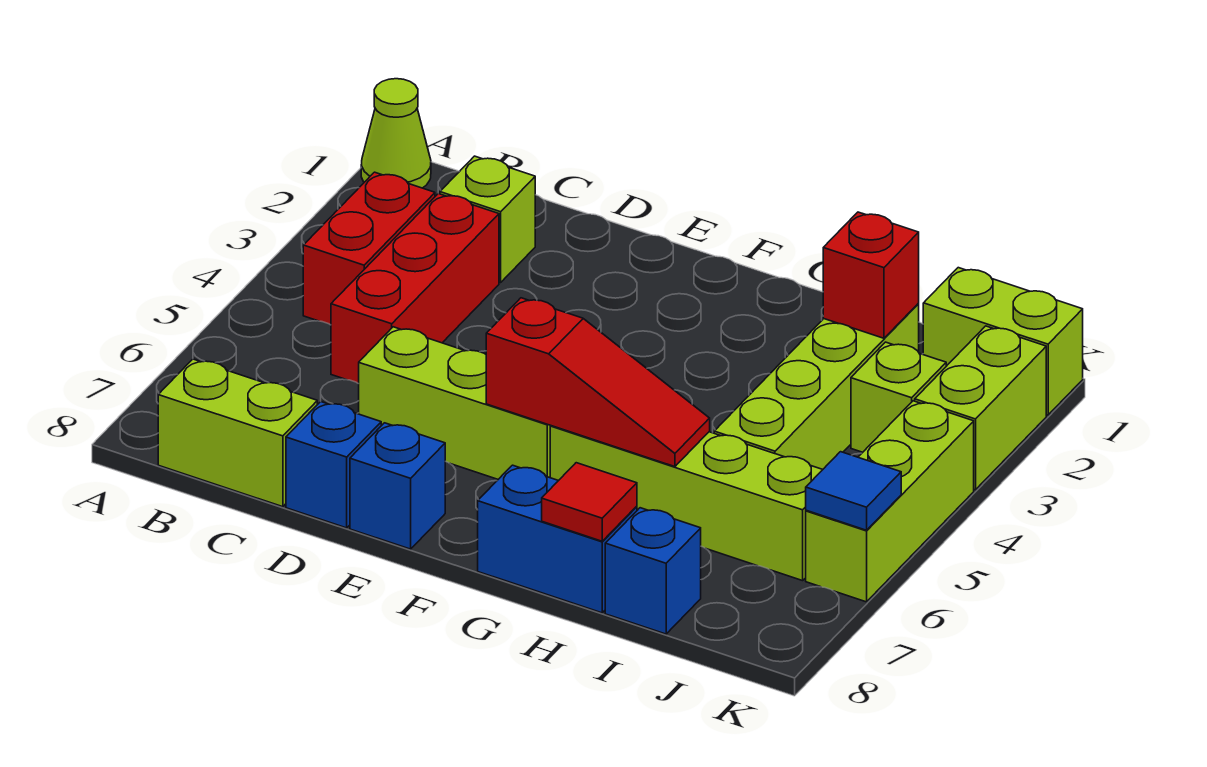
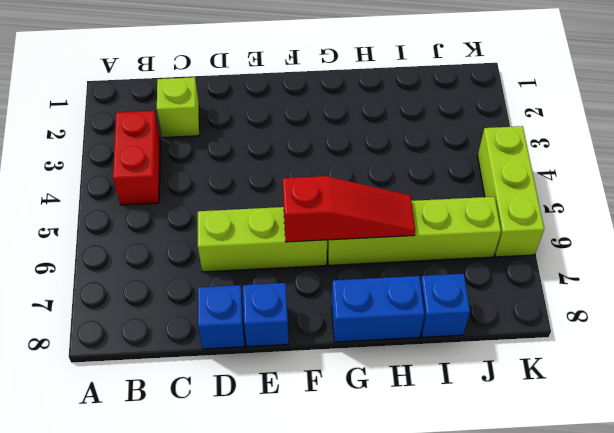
none -> lime cone A1 level 1
none -> lime brick B8:C8 level 1
none -> red brick C3:C5 level 1

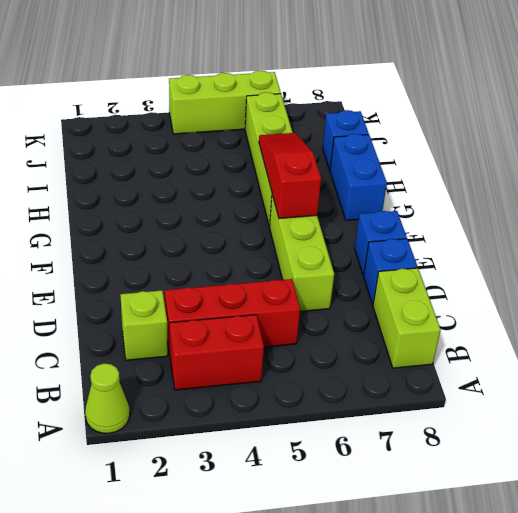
none -> lime brick I2:I5 level 1
none -> lime brick J1:K1 level 1
none -> lime brick J3 level 1

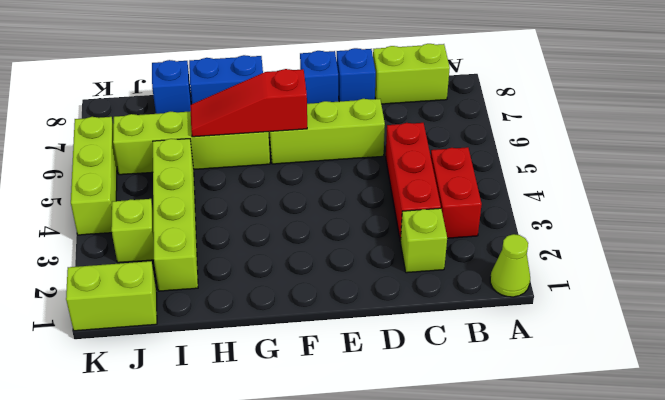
none -> lime brick K2:K3 level 1
none -> red tile H8 level 2
none -> red brick I2 level 2

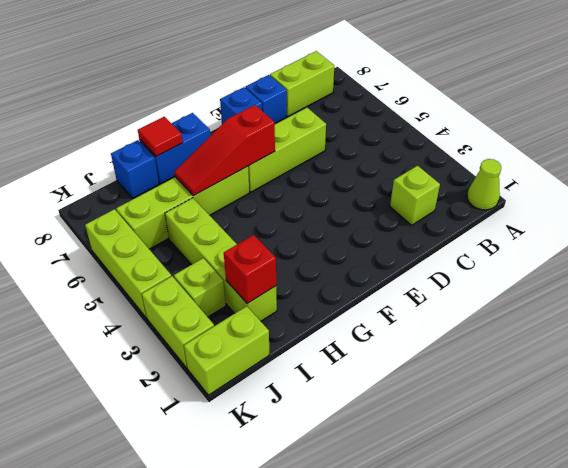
none -> red brick B3:B4 level 1
none -> red brick C3:C5 level 1
none -> blue tile K6 level 2

